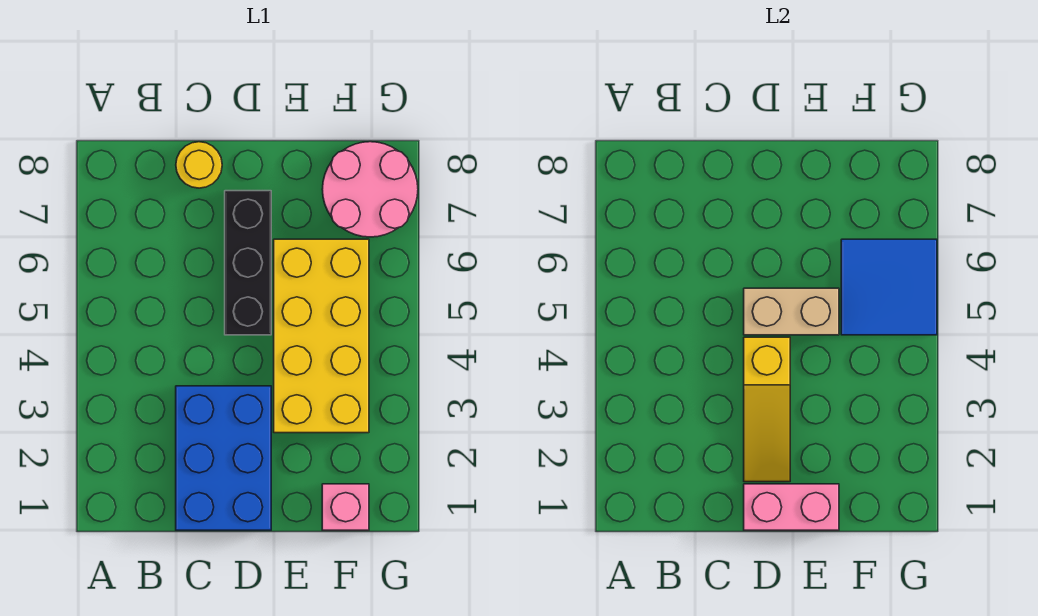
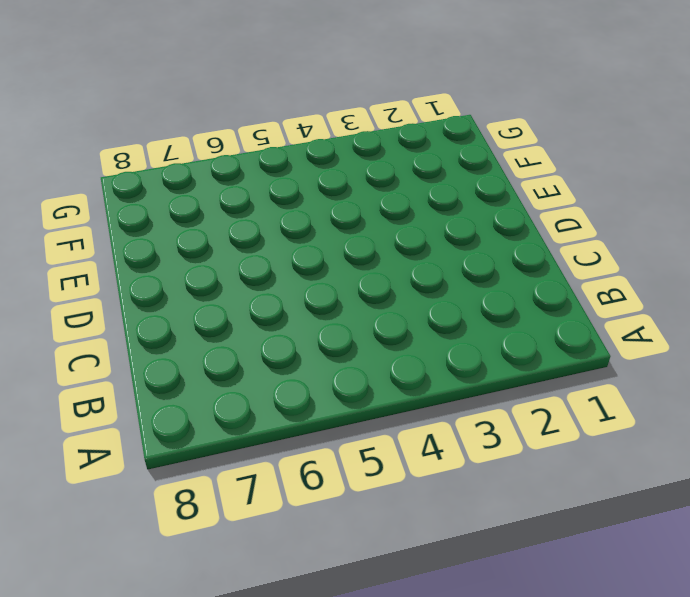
none -> blue brick C1:D3 level 1
none -> yellow round brick C8 level 1

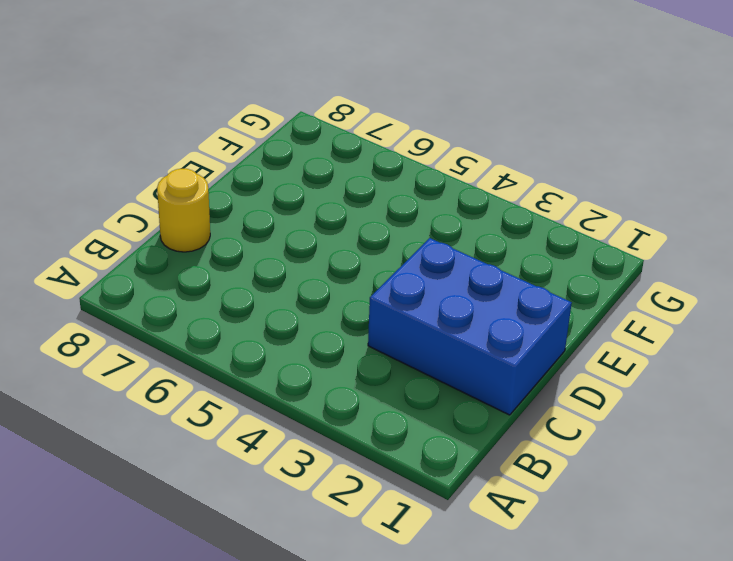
none -> black brick D5:D7 level 1
none -> yellow brick E3:F6 level 1

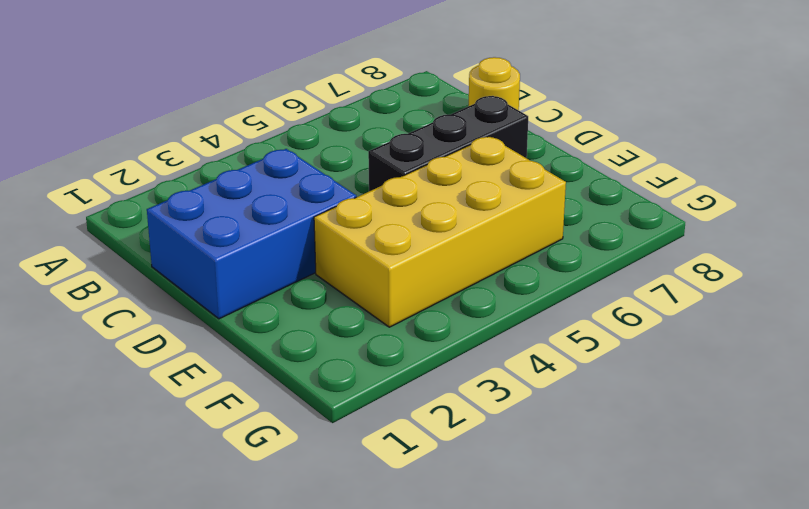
none -> pink brick F1 level 1
none -> pink round brick F7:G8 level 1

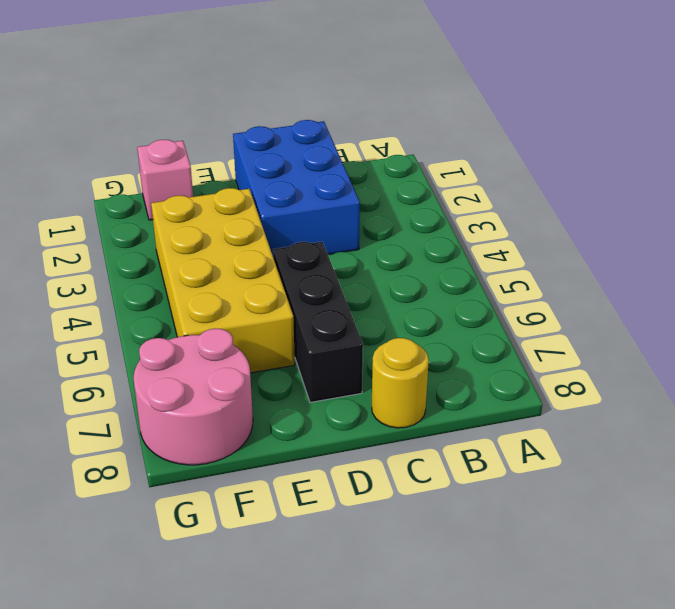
none -> pink brick D1:E1 level 2
none -> yellow slope D2:D4 level 2 top 4

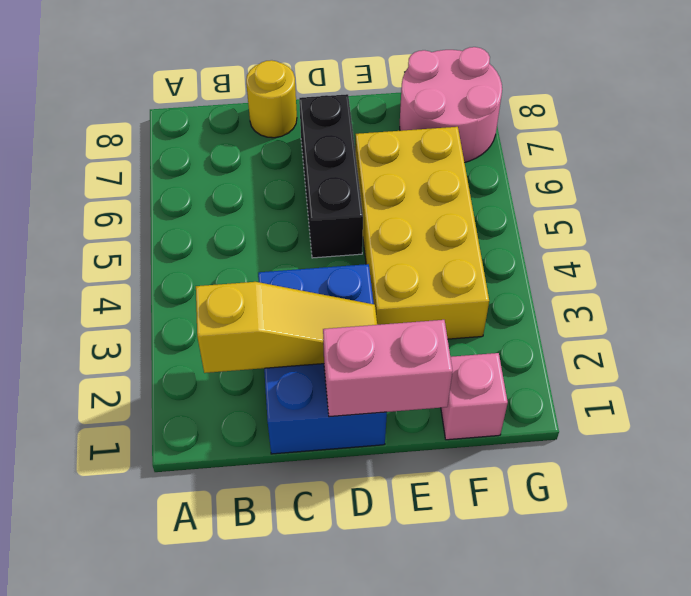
yellow slope B2:D2 level 2 top B -> yellow slope D2:D4 level 2 top 4
none -> tan brick D5:E5 level 2
none -> blue tile F5:G6 level 2

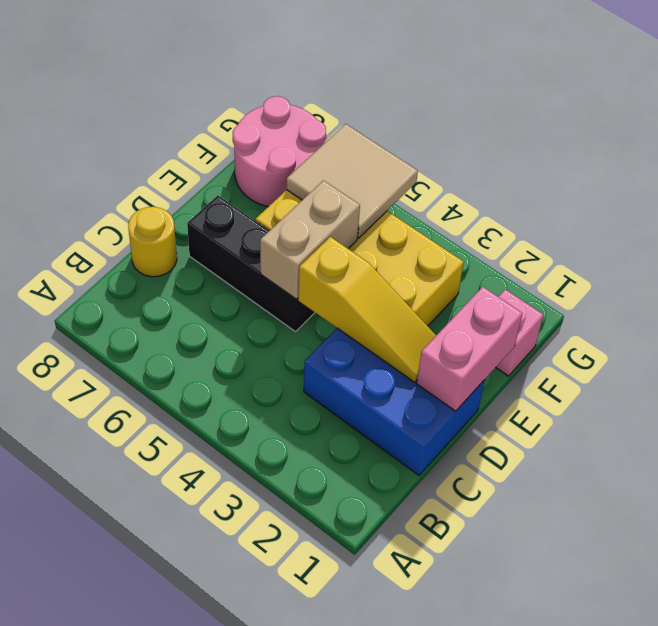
tan tile F5:G6 level 2 -> blue tile F5:G6 level 2

